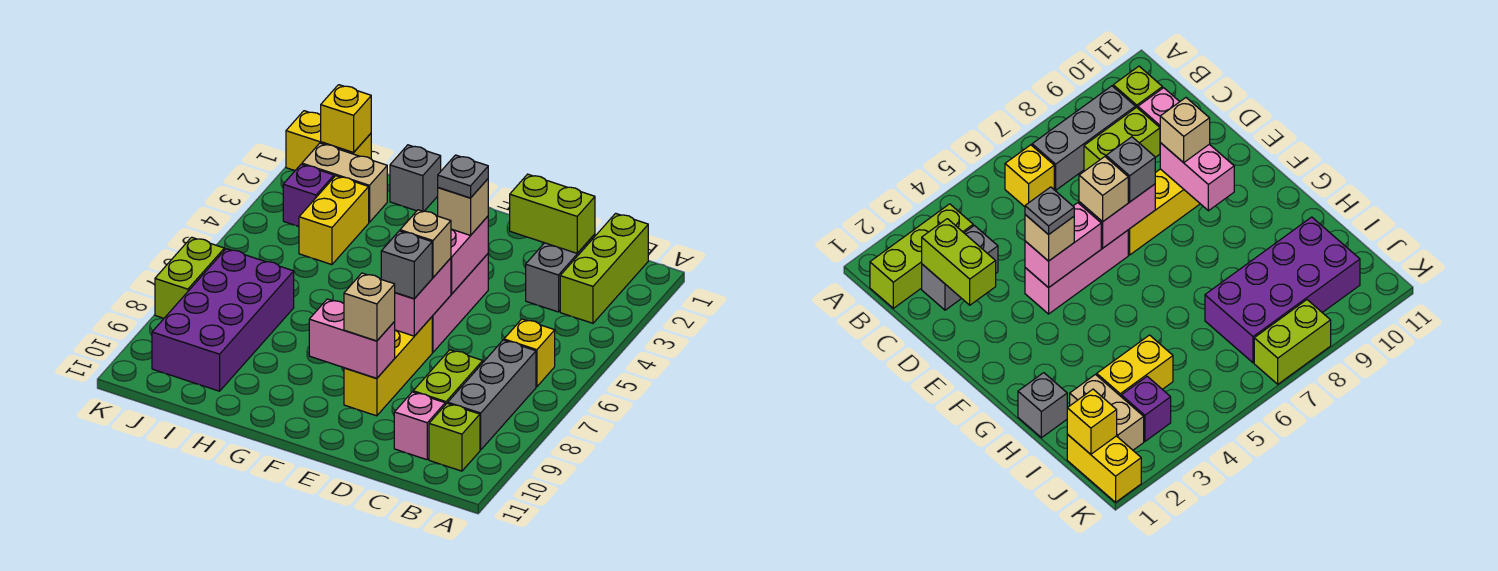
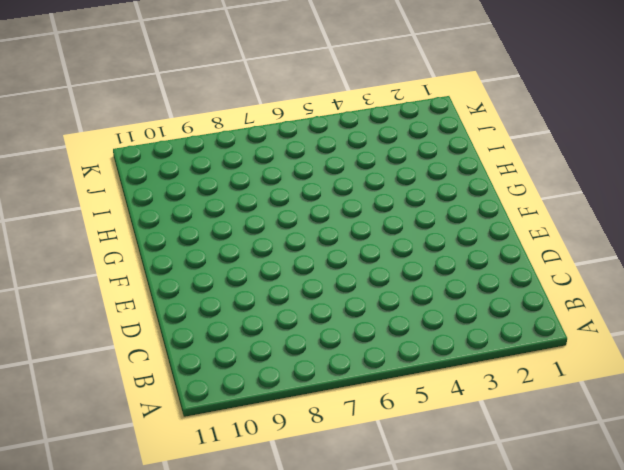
none -> lime brick B1:B3 level 1
none -> yellow brick B6 level 1
none -> grey brick B7:B9 level 1

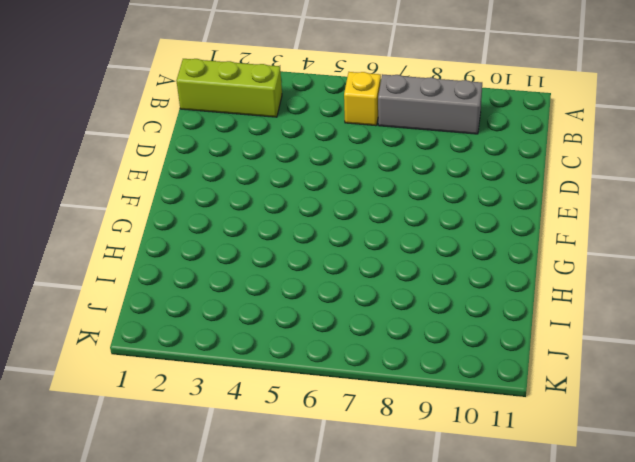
none -> lime brick B10 level 1
none -> grey brick C2:C3 level 1
none -> lime brick C8:C9 level 1

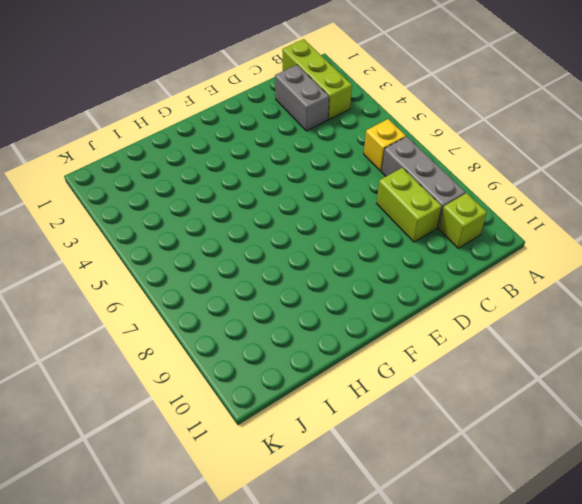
none -> pink brick C10 level 1
none -> pink brick E4:E6 level 1
none -> yellow brick E7:E9 level 1

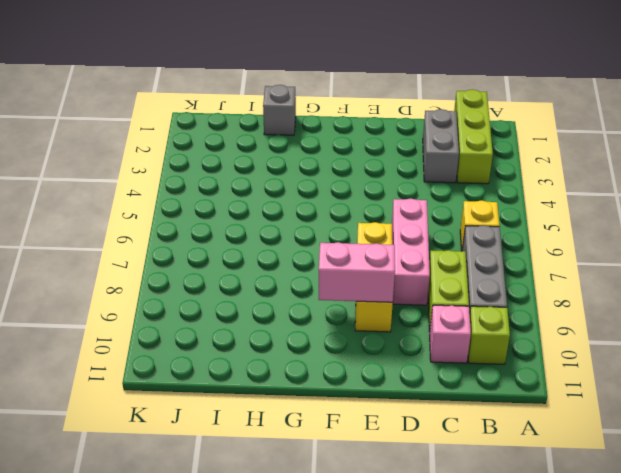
pink brick D6:D8 level 1 -> pink brick E4:E6 level 1
none -> tan brick I2:J2 level 1
none -> yellow brick I3:I4 level 1
none -> purple brick I7:J10 level 1

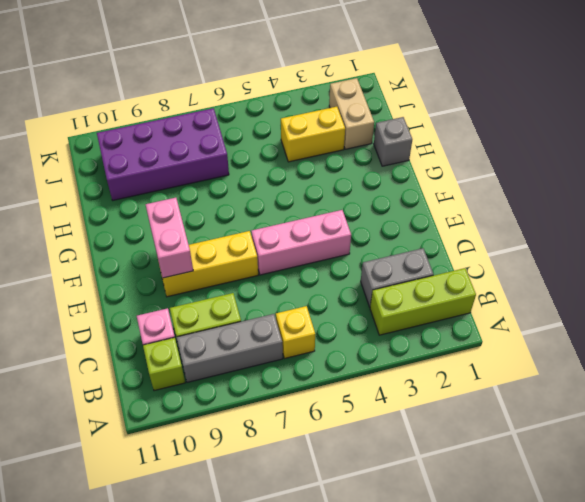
none -> yellow brick J1:K1 level 1
none -> purple brick J3 level 1
none -> lime brick K7:K8 level 1

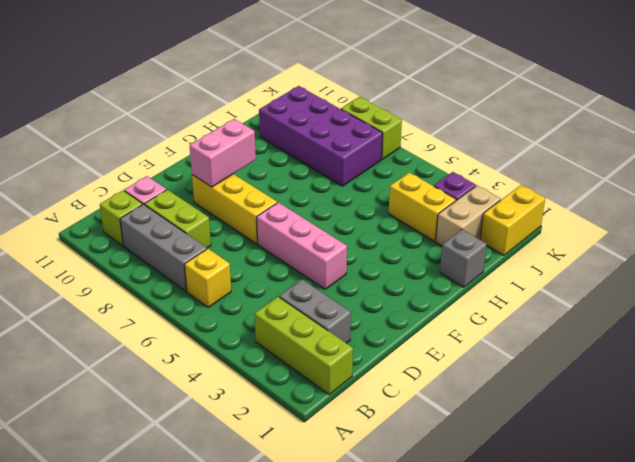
none -> lime brick C2:D2 level 2
none -> pink brick E4:E5 level 2
none -> pink brick E6:E7 level 2

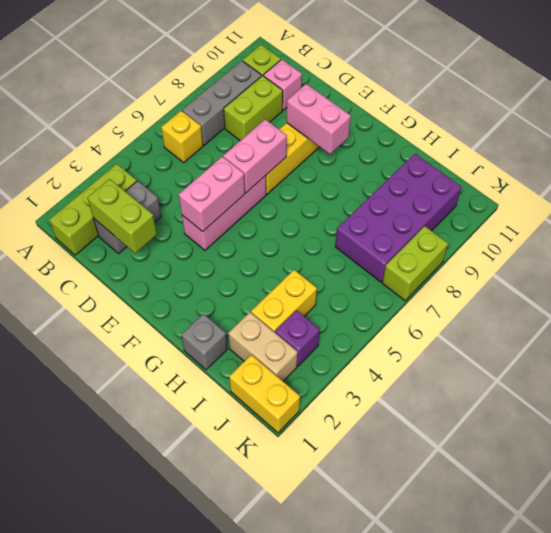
none -> yellow brick J1 level 2
none -> tan brick E4 level 3
none -> tan brick E6 level 3

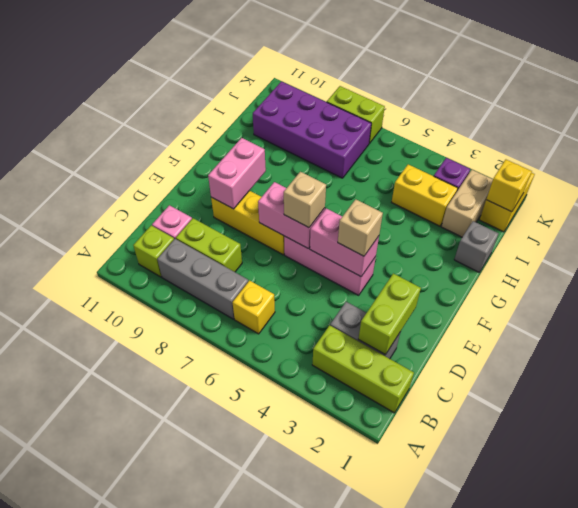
none -> grey brick E7 level 3
none -> tan brick E9 level 3
none -> grey plate E4 level 4

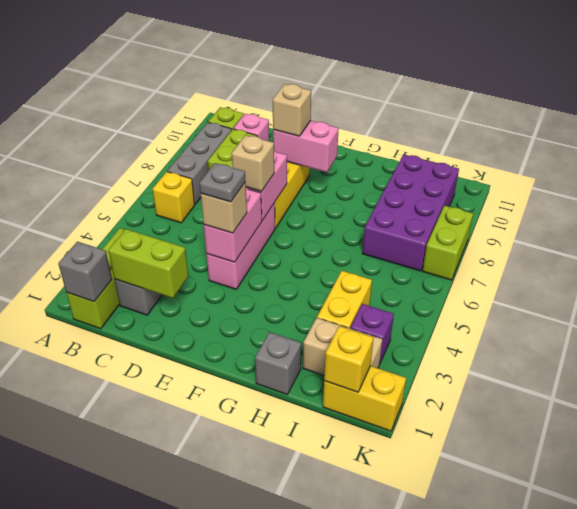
grey brick B1 level 2 -> grey brick E7 level 3

